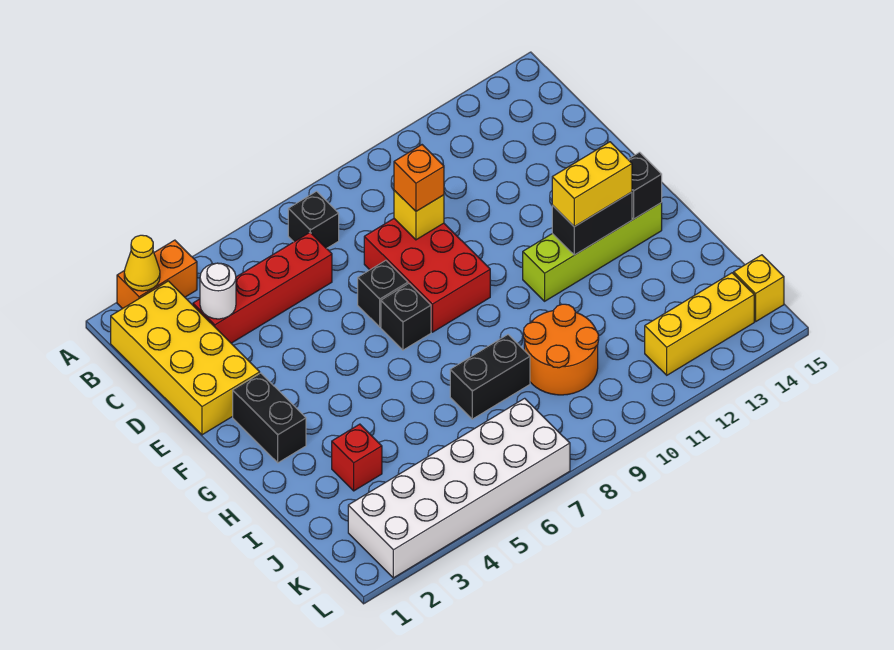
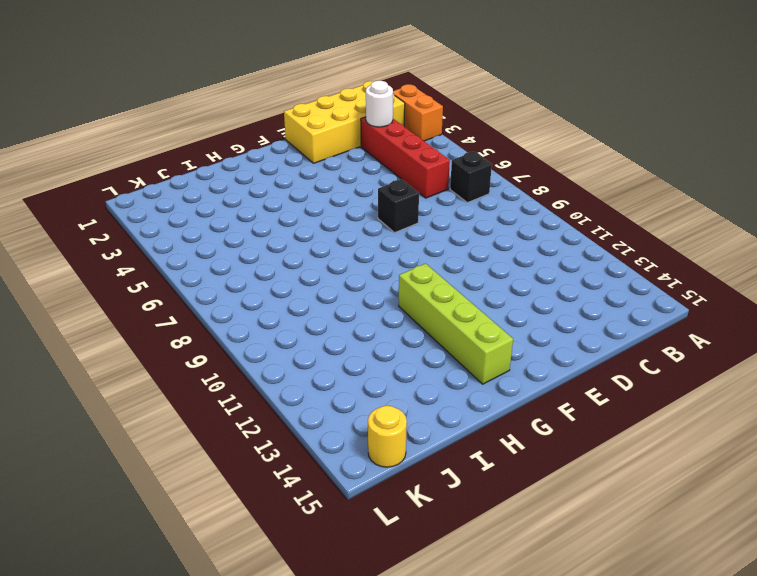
yellow round brick K15 level 1 -> yellow brick K15 level 1
none -> red brick D8:F9 level 1
none -> black brick F2:G2 level 1
none -> black brick F7 level 1

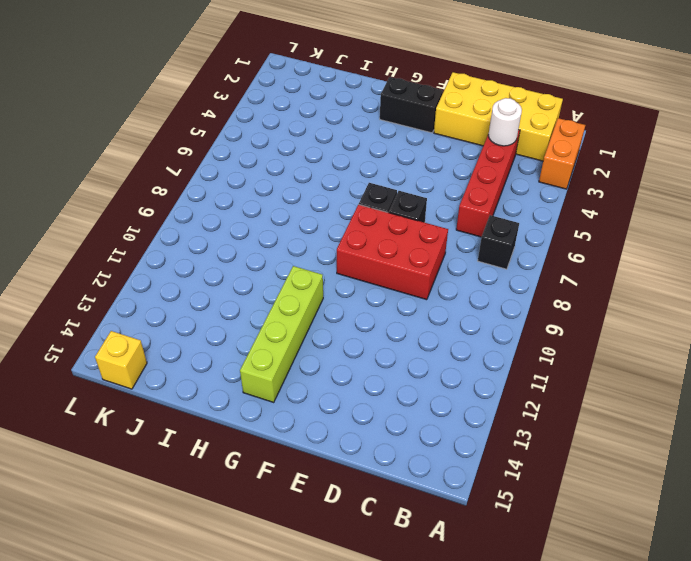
none -> red brick I3 level 1
none -> black brick I7:I8 level 1
none -> orange round brick I9:J10 level 1

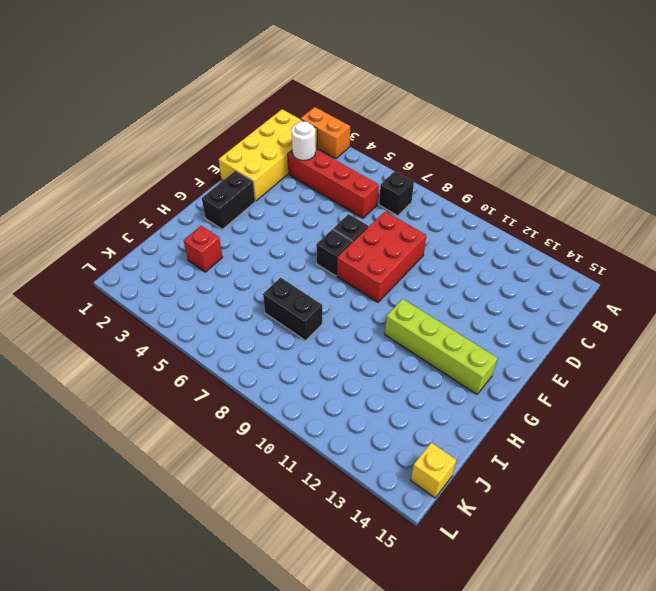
none -> orange round brick I9:J10 level 1
none -> white brick K2:L7 level 1
none -> yellow brick K12:K14 level 1

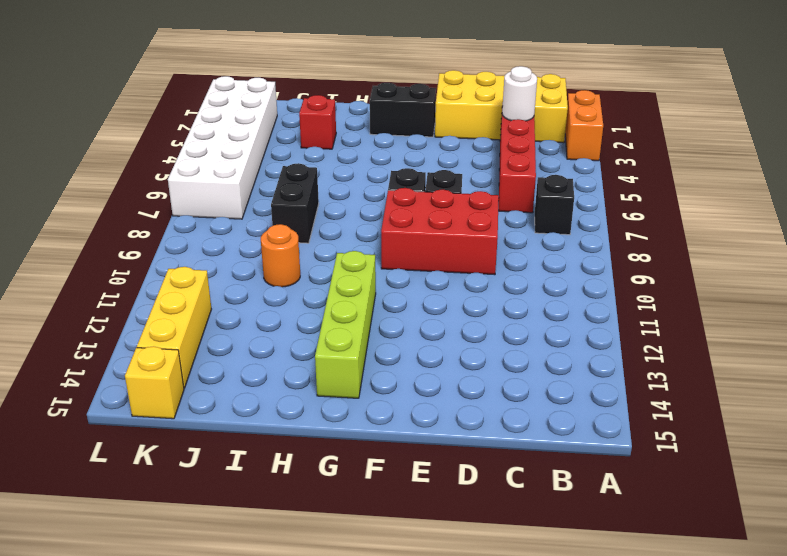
orange round brick I10 level 1 -> orange round brick I9:J10 level 1
none -> yellow cone A2 level 2
none -> yellow brick D9 level 2
none -> black brick G12:G13 level 2

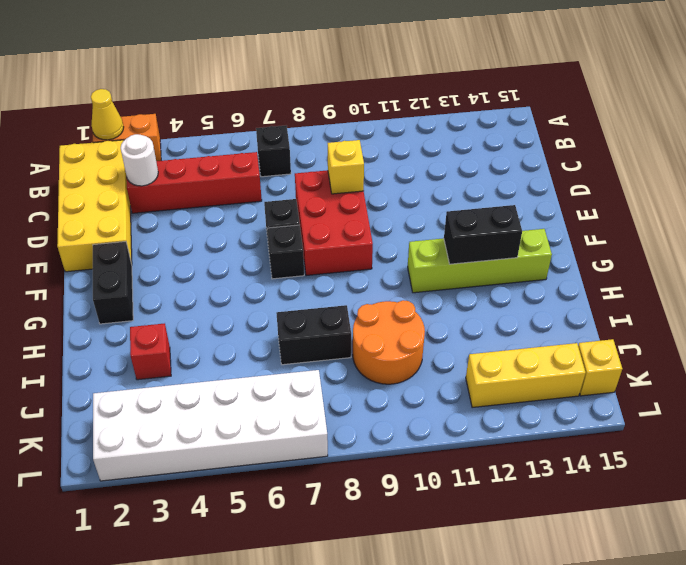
none -> black brick G14 level 2
none -> orange brick D9 level 3
none -> yellow brick G12:G13 level 3

